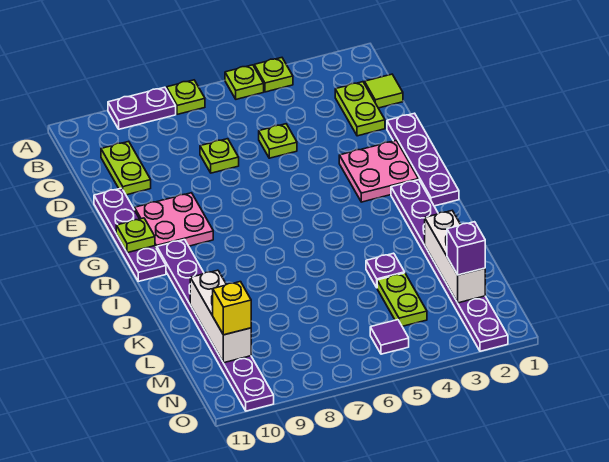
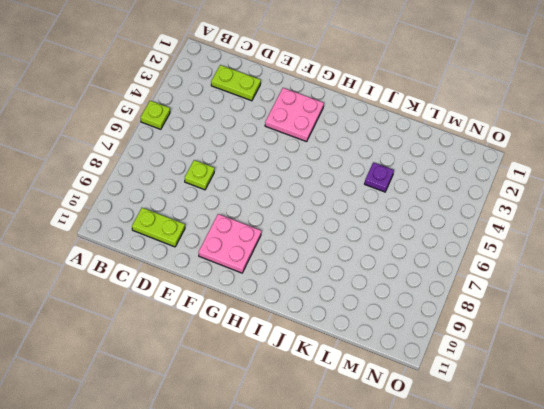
none -> lime plate A4 level 1
none -> lime plate A7 level 1
none -> purple plate A8:A9 level 1

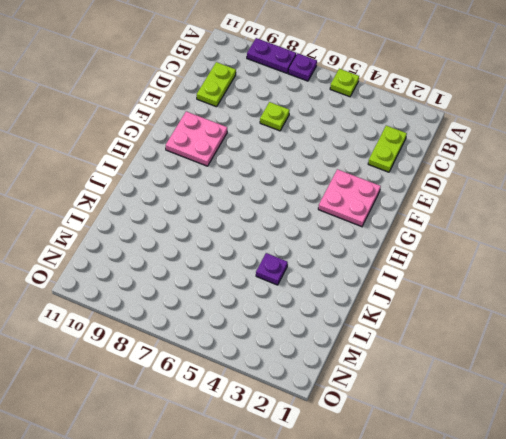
purple plate A7 level 1 -> lime plate A7 level 1
none -> lime plate A4 level 1
none -> lime tile C1 level 1
none -> lime plate D5 level 1

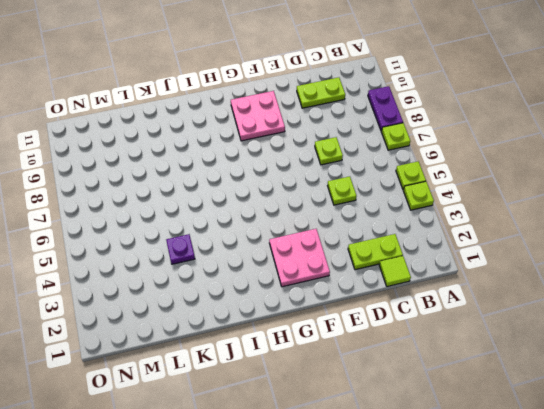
none -> purple plate E1:H1 level 1
none -> purple plate E11:H11 level 1
none -> purple plate H2:O2 level 1

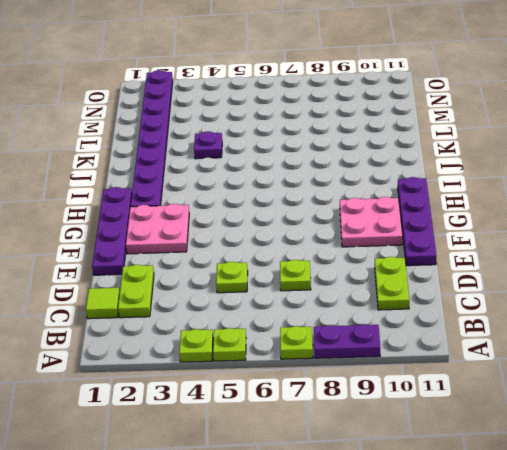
none -> purple plate H10:O10 level 1
none -> lime plate L4:M4 level 1
none -> purple tile N5 level 1

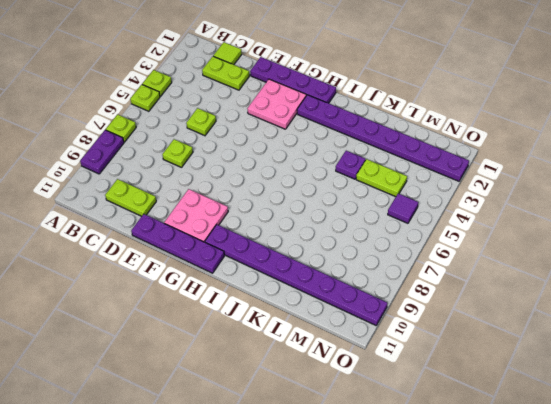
none -> lime plate G11 level 2
none -> white brick K2:M2 level 2
none -> white brick K10:M10 level 2

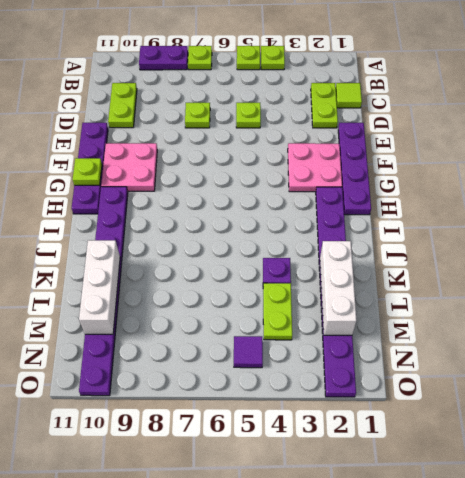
none -> purple brick M2 level 3
none -> yellow brick M10 level 3

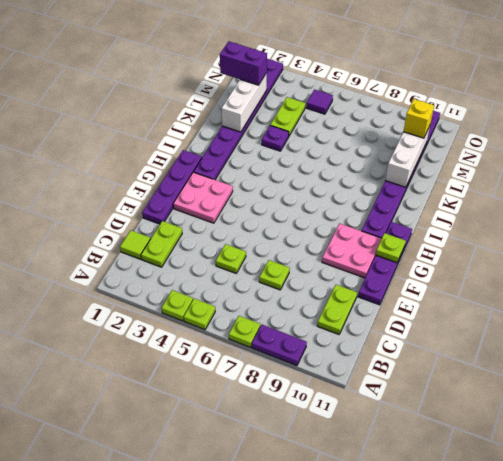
purple brick M1:M2 level 3 -> purple brick M2 level 3

